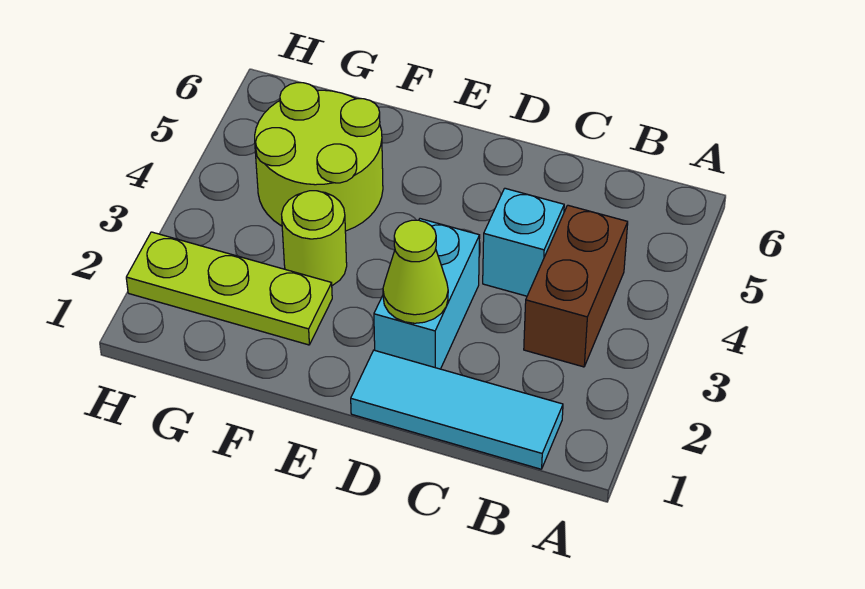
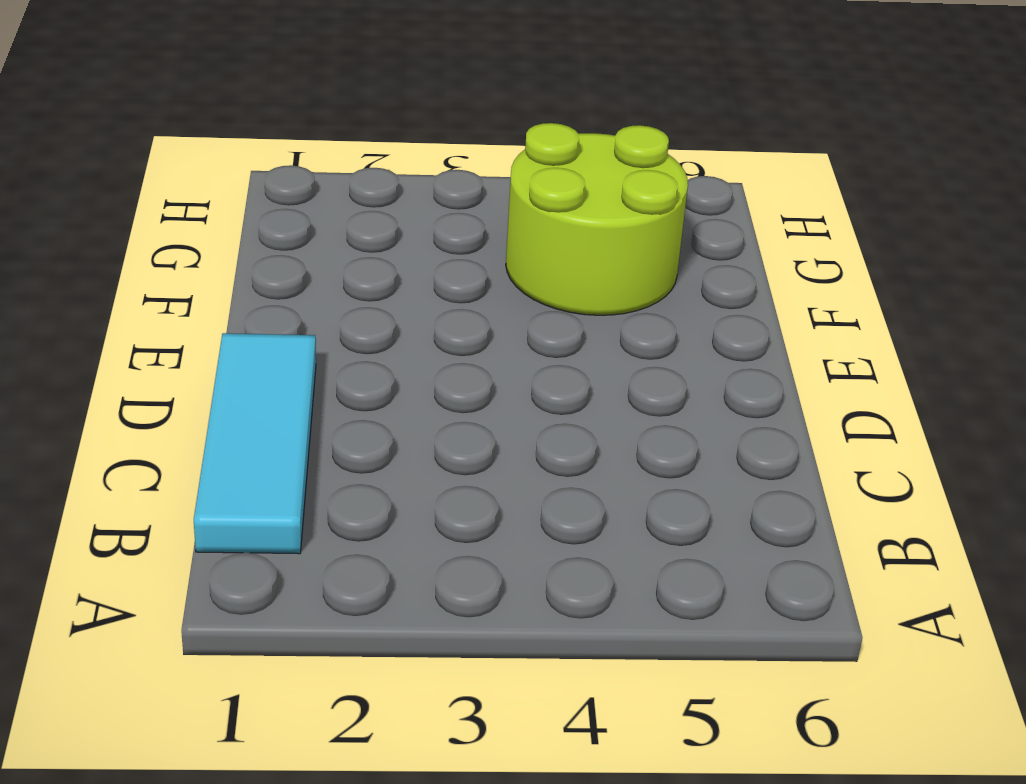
none -> brown brick B3:B4 level 1
none -> cyan brick C4 level 1

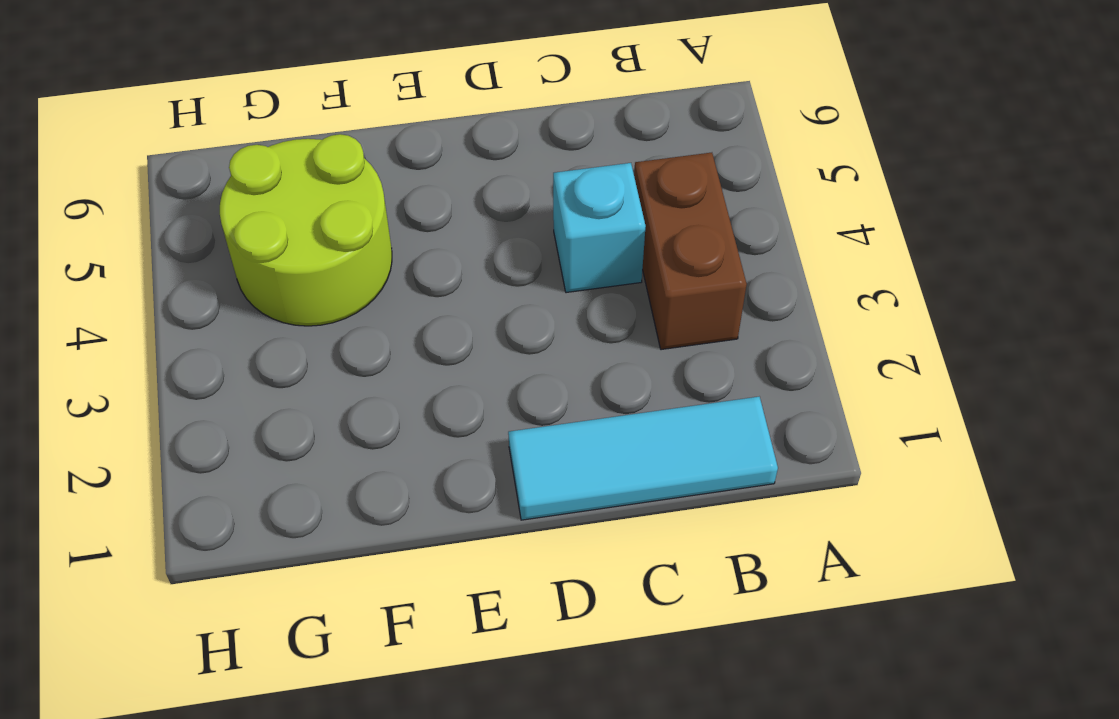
none -> cyan brick D2:D3 level 1
none -> lime plate F2:H2 level 1

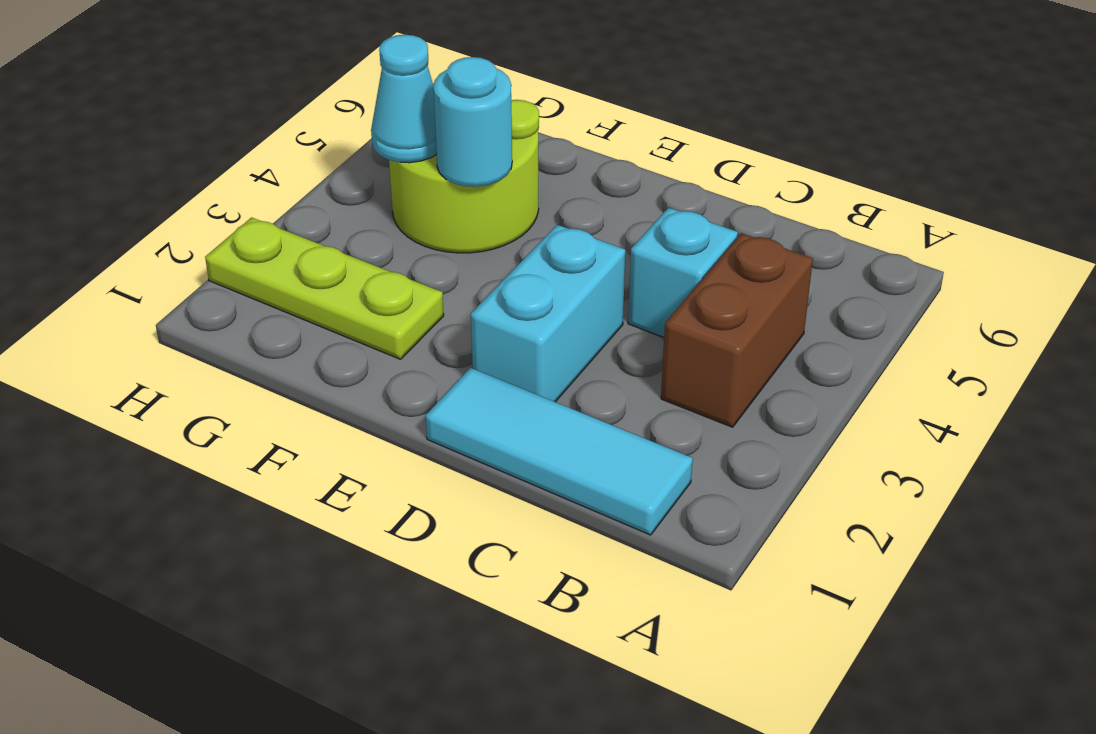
cyan round brick F4 level 2 -> none
cyan cone G4 level 2 -> none
none -> lime round brick F3 level 1
none -> lime cone D2 level 2

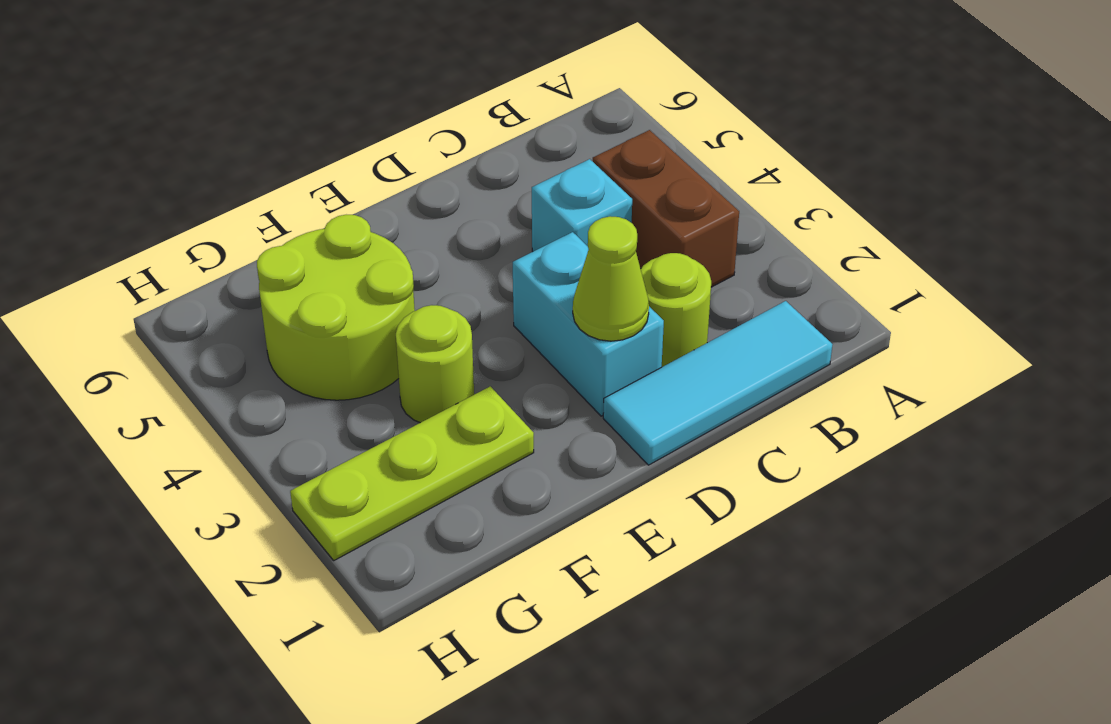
lime round brick C2 level 1 -> none

